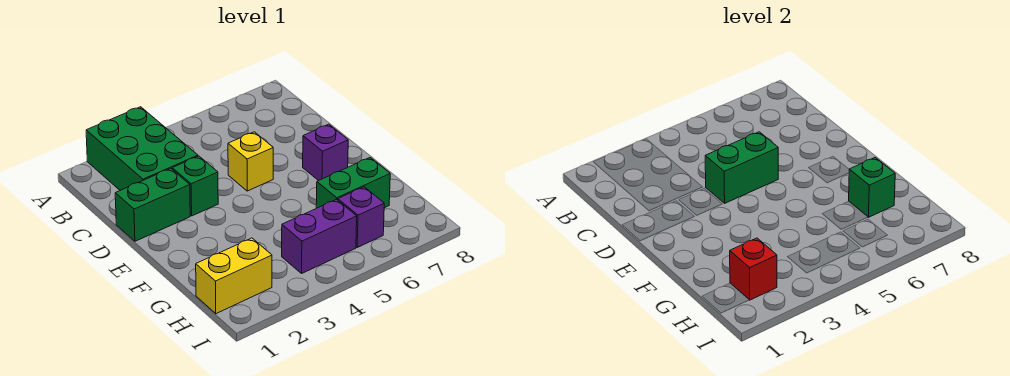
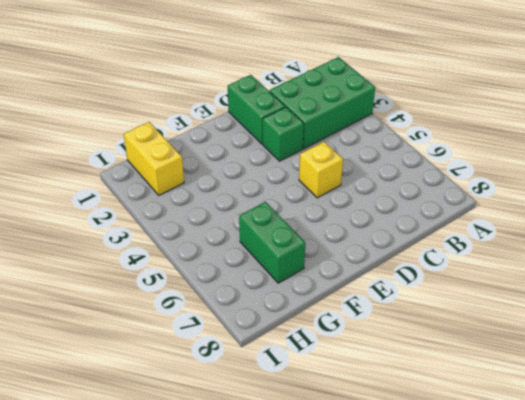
none -> purple brick E7 level 1
none -> purple brick H4:H5 level 1
none -> purple brick H6 level 1

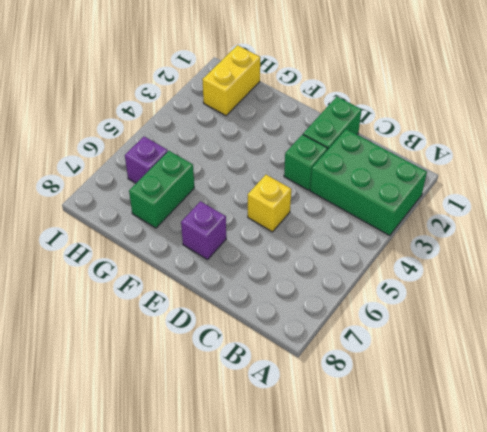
none -> purple brick H4:H5 level 1
none -> green brick D4:D5 level 2
none -> green brick G7 level 2

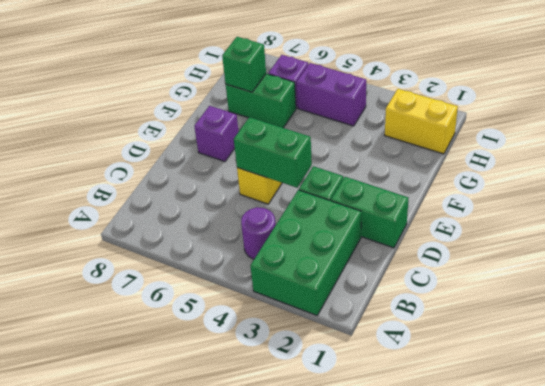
purple round brick B4 level 1 -> none
none -> red brick H2 level 2

